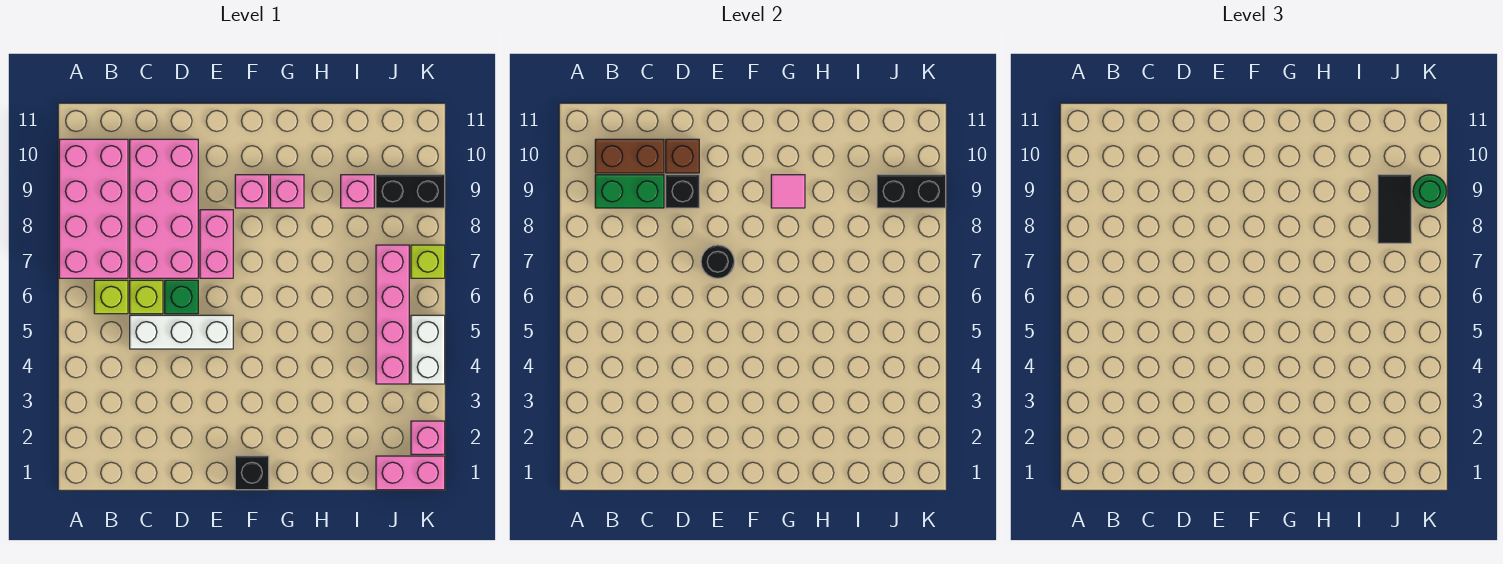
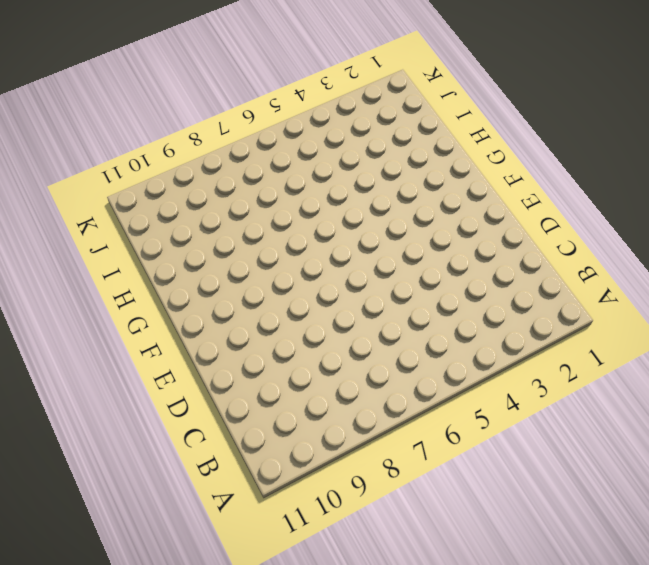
none -> pink brick A7:B10 level 1
none -> lime brick B6 level 1
none -> white brick C5:E5 level 1

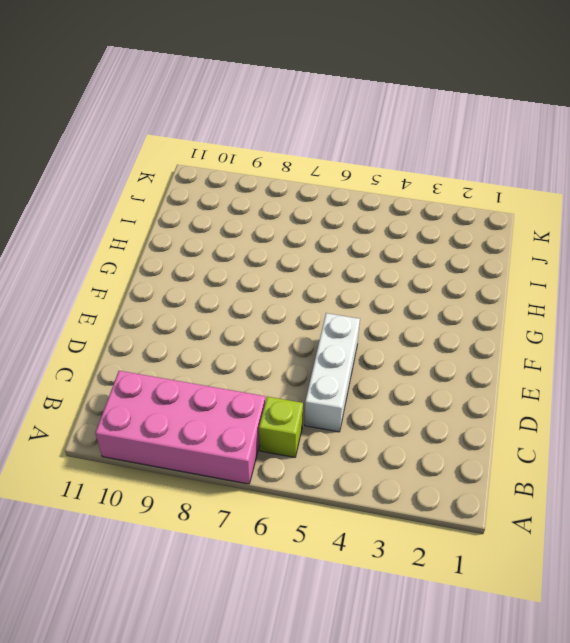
none -> lime brick C6 level 1
none -> pink brick C7:D10 level 1
none -> green brick D6 level 1

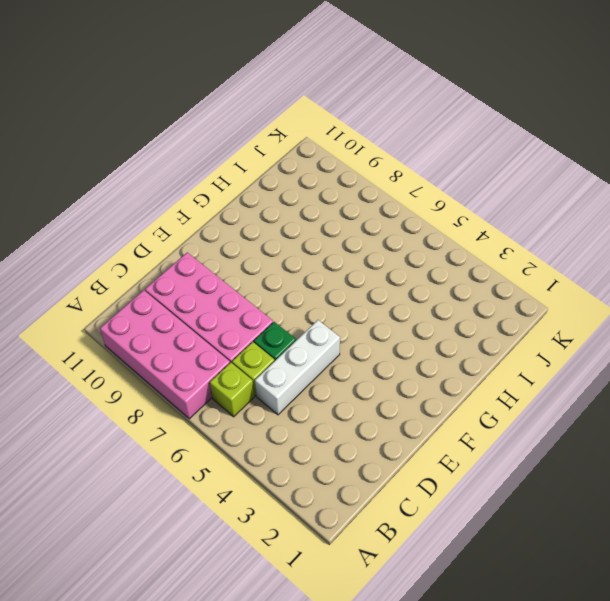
none -> pink brick E7:E8 level 1
none -> black brick F1 level 1
none -> pink brick F9 level 1

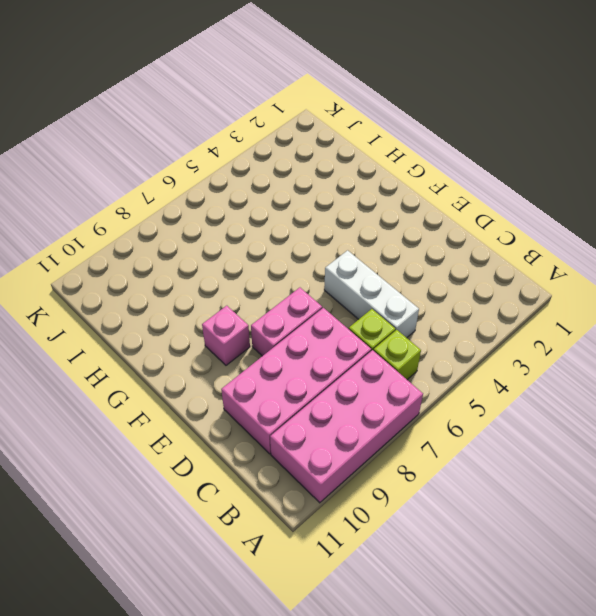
none -> green brick D6 level 1
none -> black brick F1 level 1
none -> pink brick G9 level 1

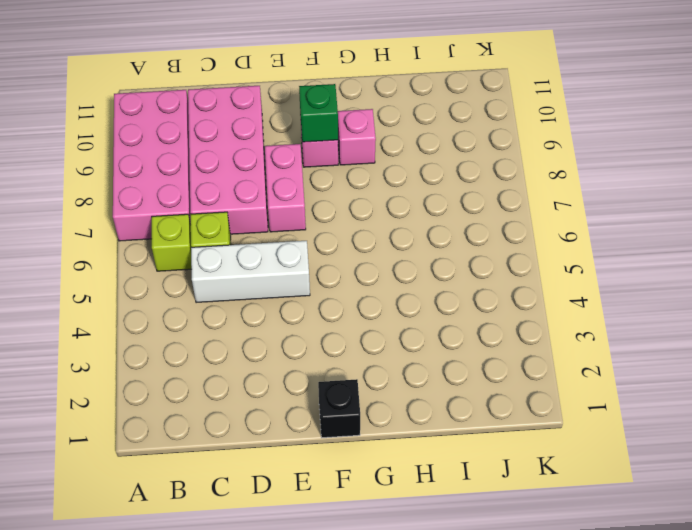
green brick F9 level 2 -> green brick D6 level 1
none -> pink brick I9 level 1
none -> pink brick J1:K1 level 1
none -> pink brick J4:J7 level 1

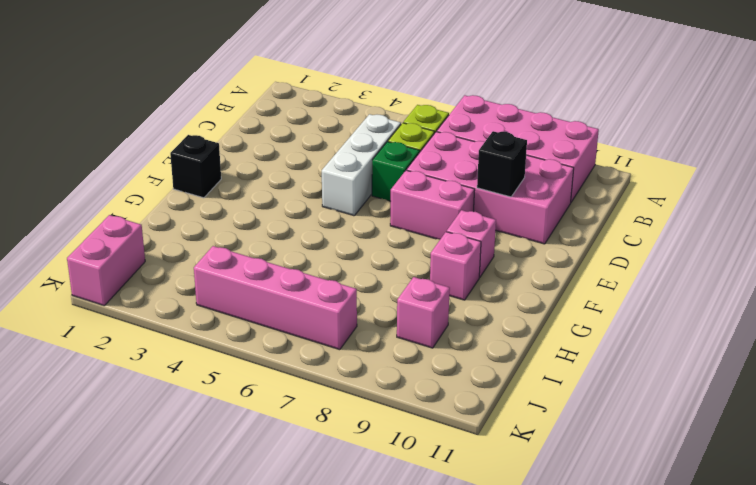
none -> black brick J9:K9 level 1
none -> pink brick K2 level 1
none -> white brick K4:K5 level 1

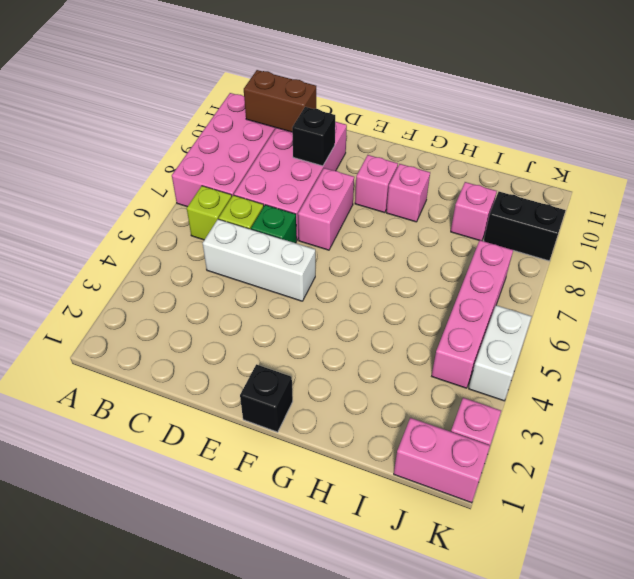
none -> lime brick K7 level 1
none -> green brick B9:C9 level 2
none -> brown brick D10 level 2

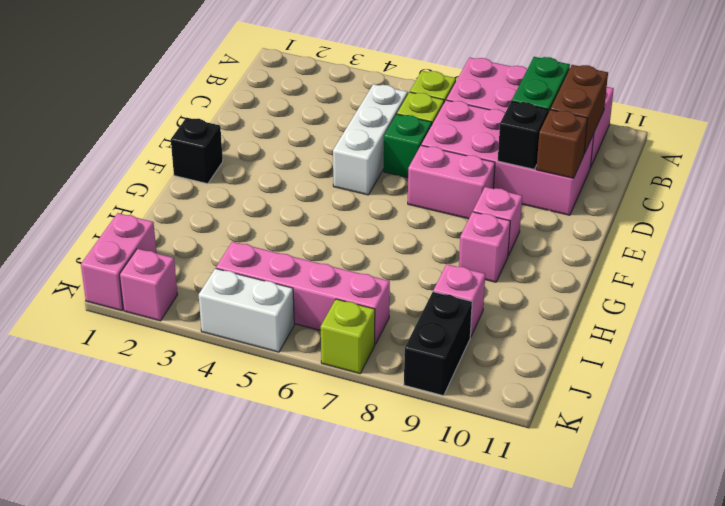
none -> black round brick E7 level 2
none -> pink tile G9 level 2
none -> black brick J9:K9 level 2

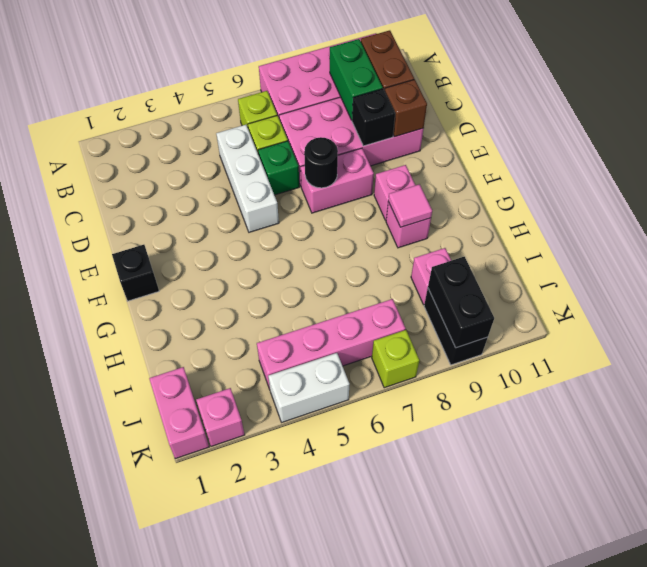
none -> black tile J8:J9 level 3
none -> green round brick K9 level 3

